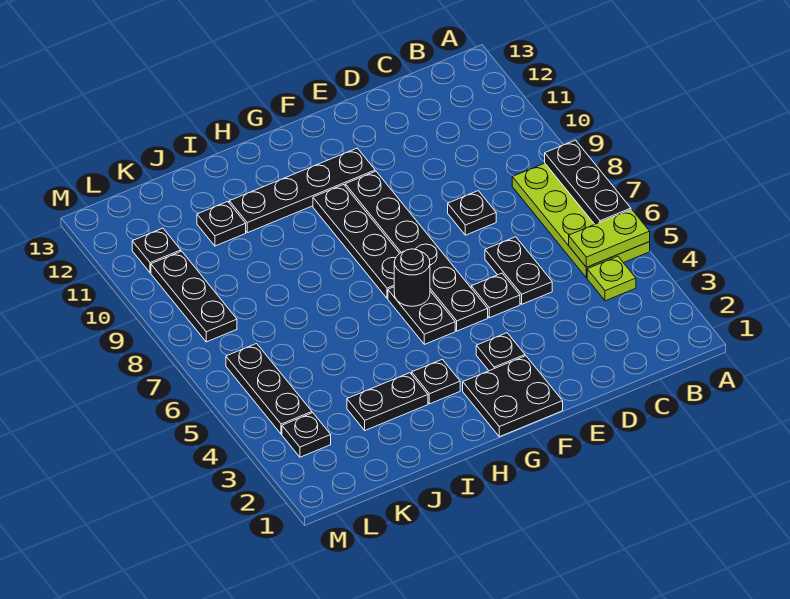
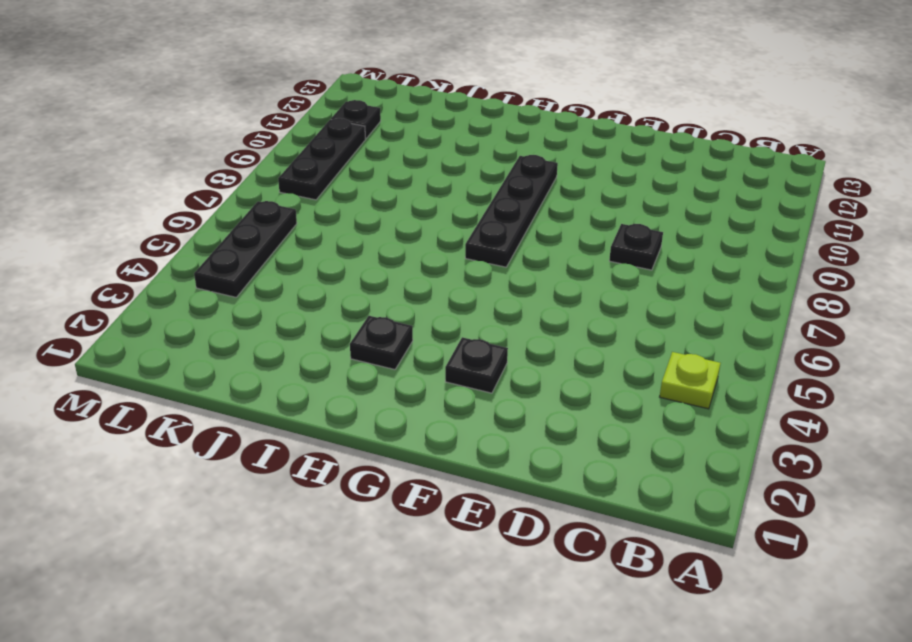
none -> lime plate A5:B8 level 1
none -> black plate D5:D6 level 1
none -> black plate E5 level 1

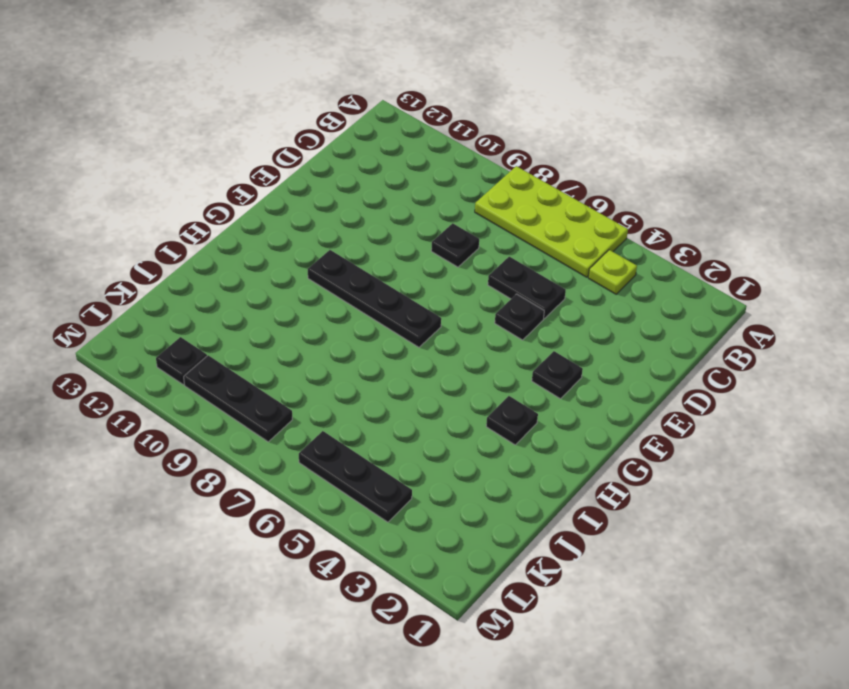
none -> black plate F1:G2 level 1
none -> black plate F5:F10 level 1
none -> black plate F11:I11 level 1

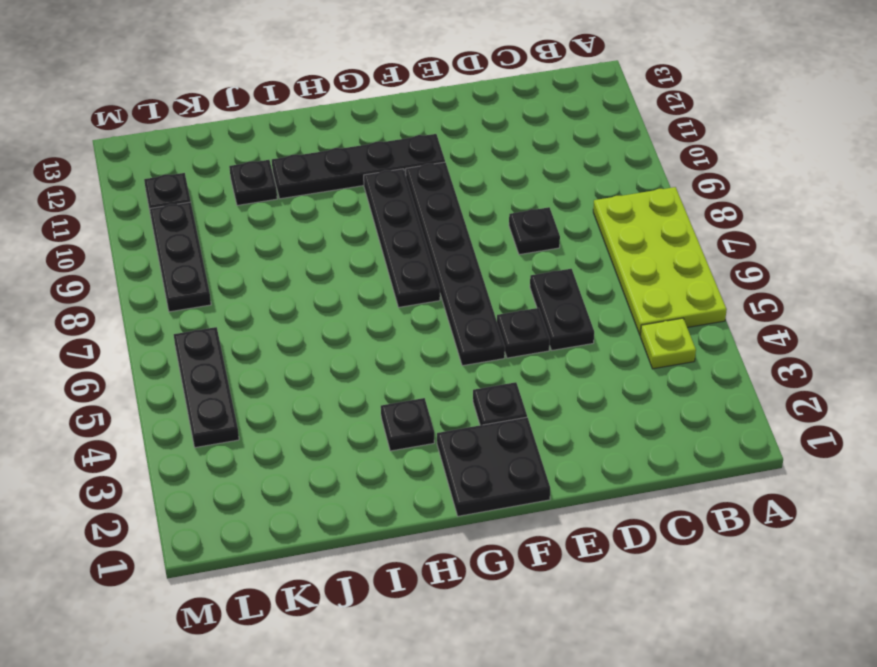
none -> black plate G5:G6 level 1
none -> black plate I3:J3 level 1
none -> black plate L3 level 1

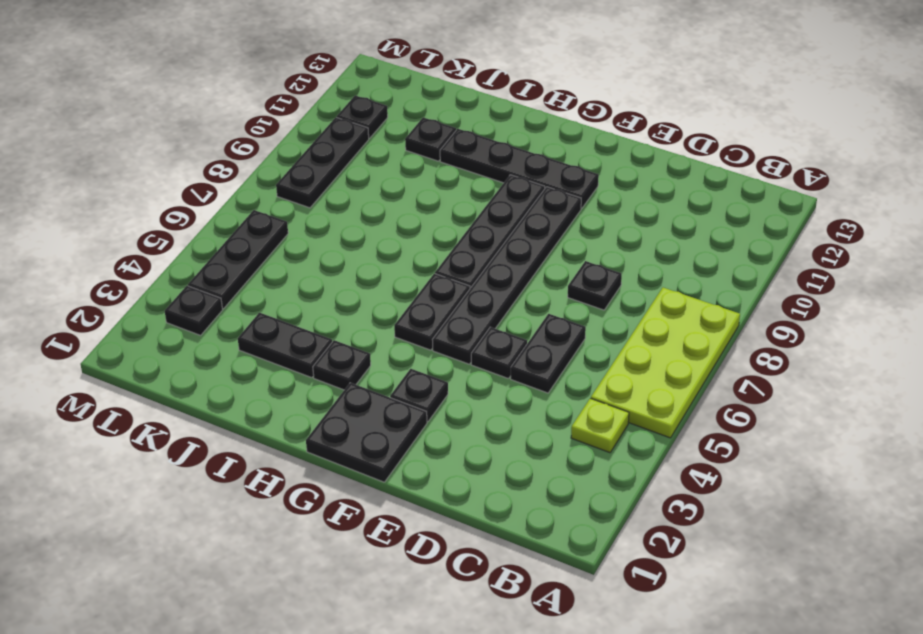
none -> lime plate A5:B5 level 2
none -> black plate A6:A8 level 2
none -> black round brick G6 level 2

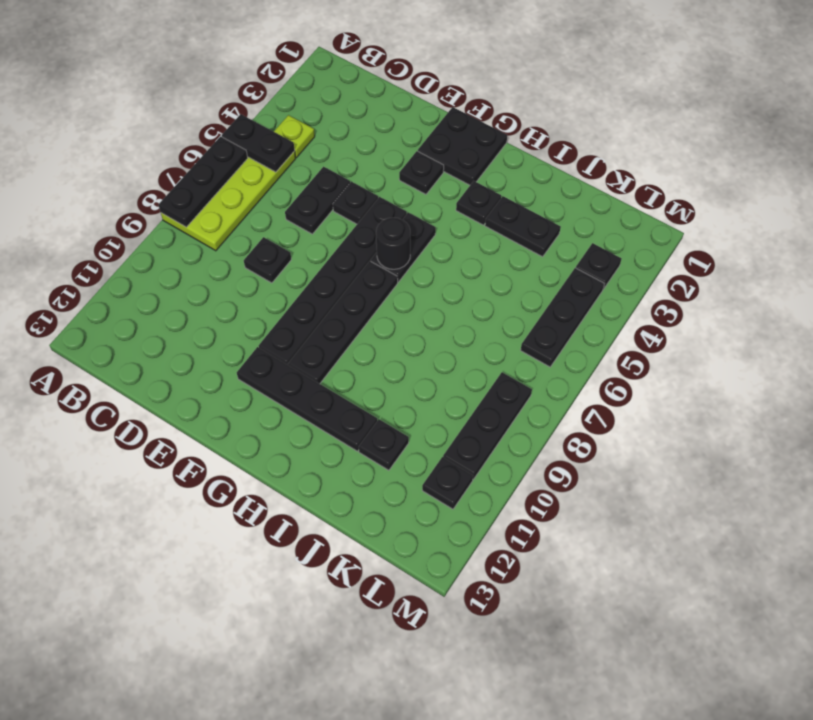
black plate A5:B5 level 2 -> lime plate A5:B5 level 2

